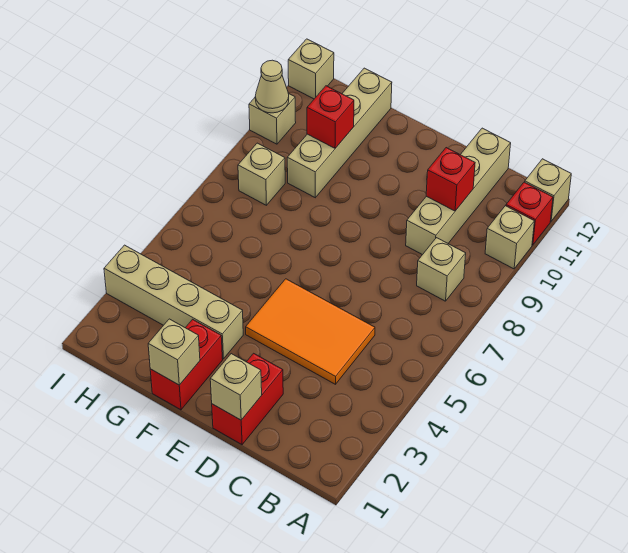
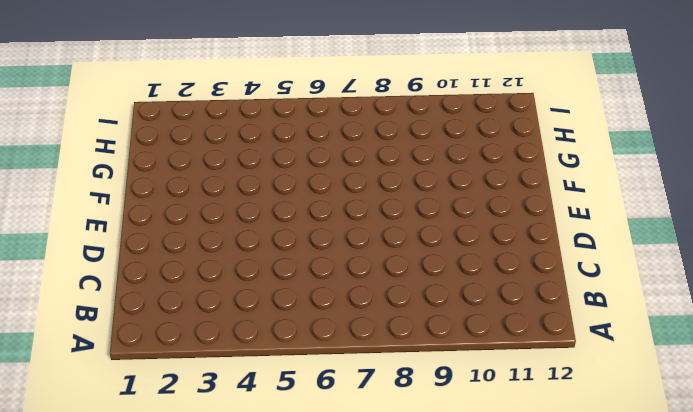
none -> tan brick A10 level 1
none -> red brick A11 level 1
none -> tan brick A12 level 1

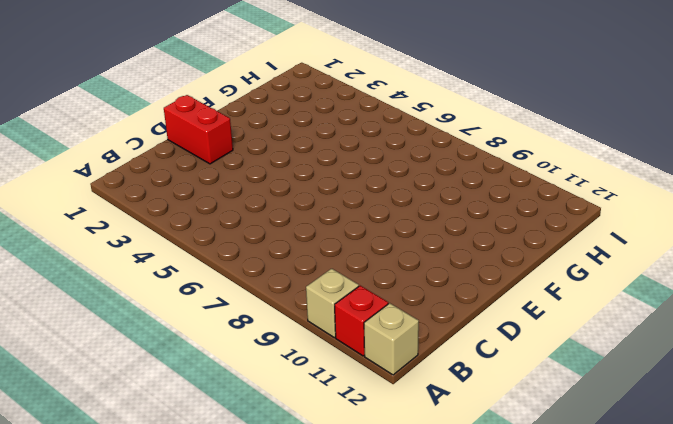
none -> tan brick B8 level 1
none -> orange tile C4:E5 level 1
none -> tan brick C9:C12 level 1

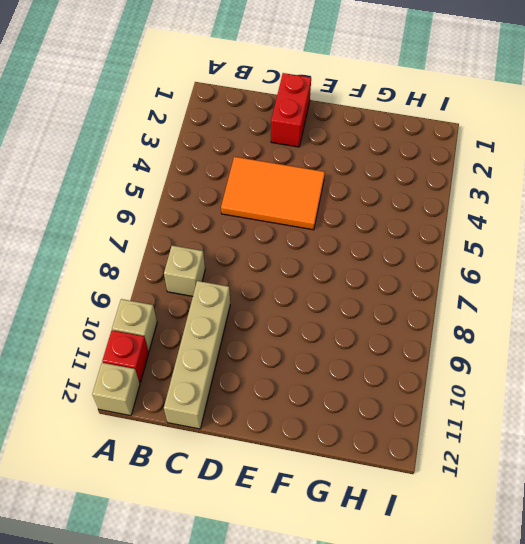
none -> red brick F1:F2 level 1
none -> tan brick F3:I3 level 1
none -> tan brick G9:G12 level 1

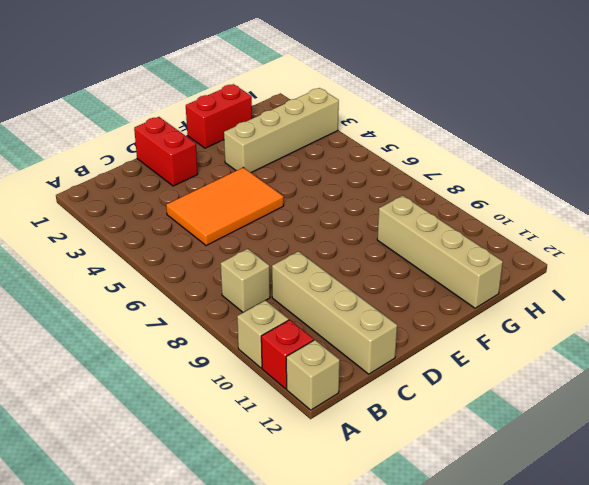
red brick F1:G1 level 1 -> red brick F1:F2 level 1
none -> tan brick H8 level 1
none -> tan brick I10 level 1
none -> tan brick I12 level 1

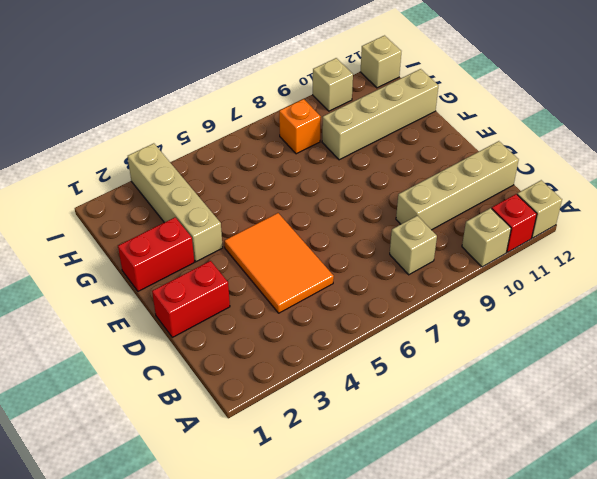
orange brick H8 level 1 -> tan brick H8 level 1
none -> red brick C10 level 2
none -> tan brick D1 level 2
none -> tan brick F1 level 2

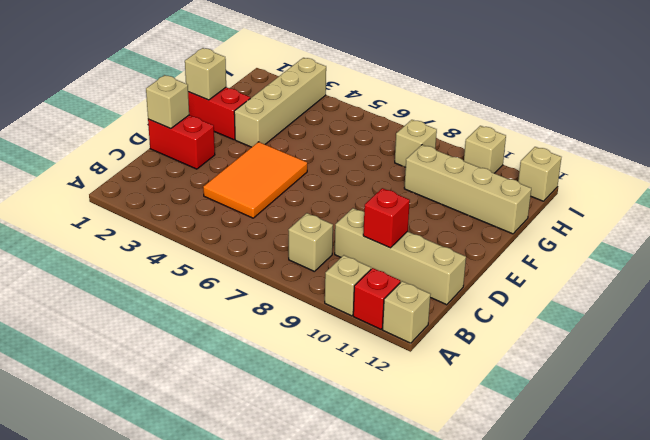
none -> red brick G10 level 2
none -> tan cone I10 level 2

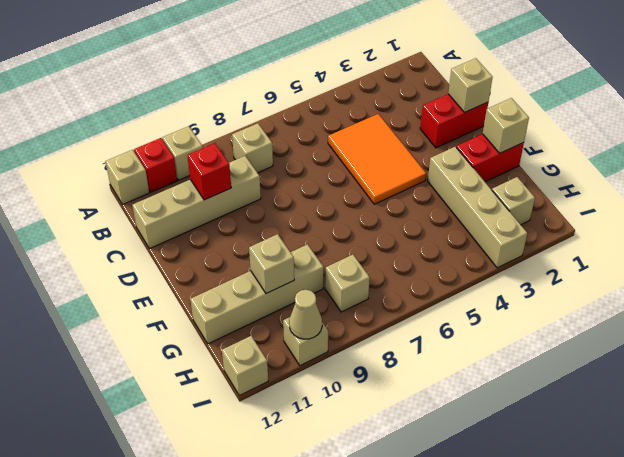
tan brick G10 level 2 -> red brick G10 level 2
tan brick H2 level 1 -> none

